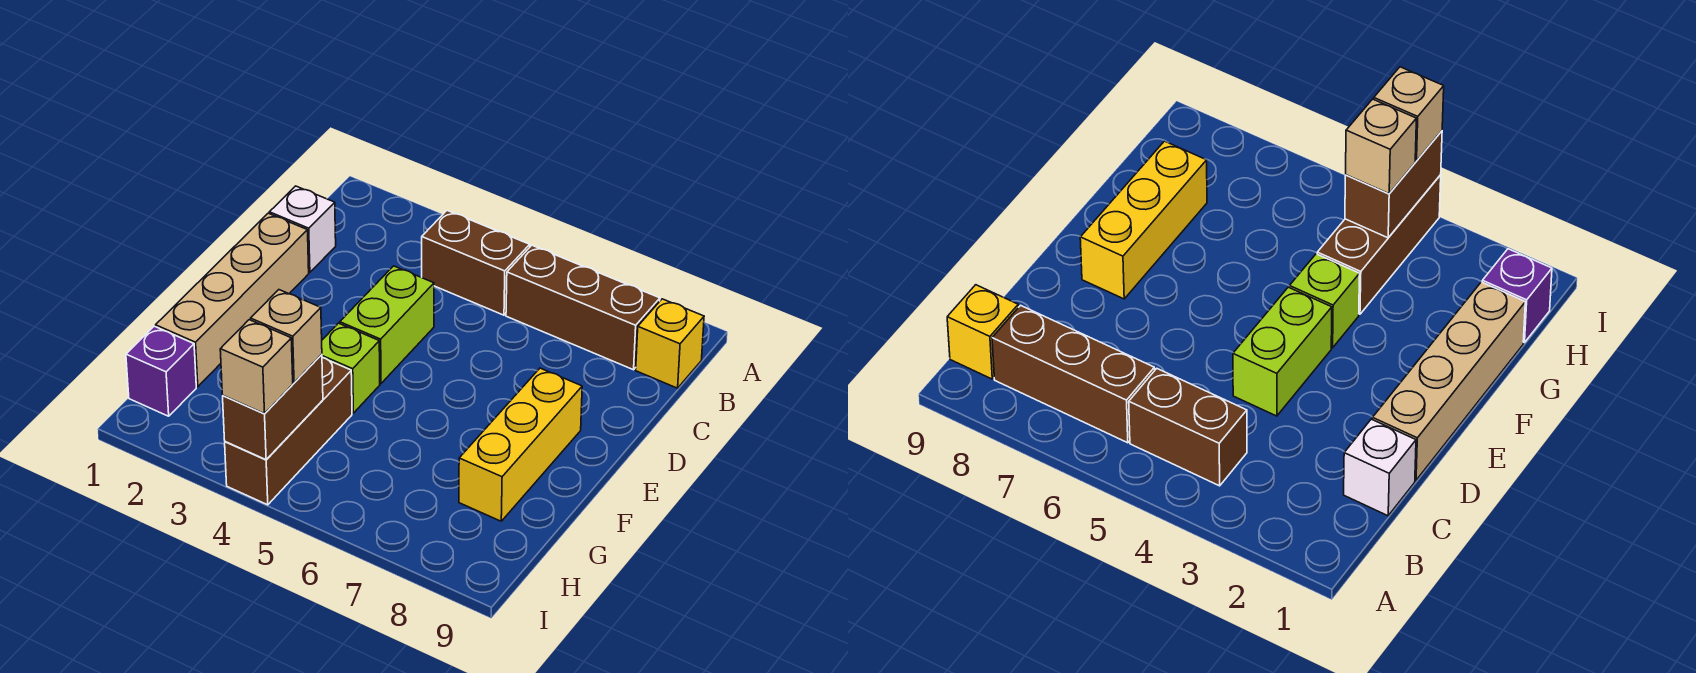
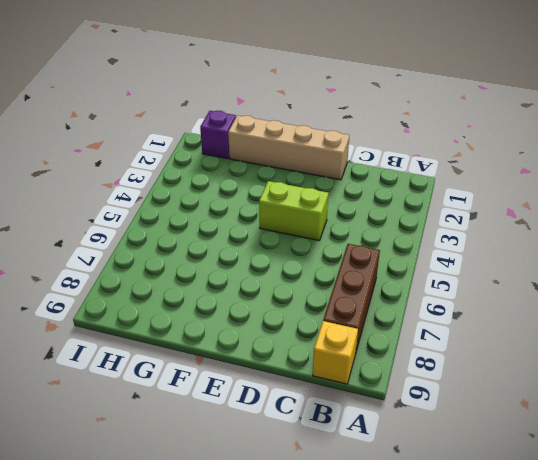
none -> brown brick B4:B5 level 1
none -> white brick C1 level 1
none -> yellow brick E8:G8 level 1

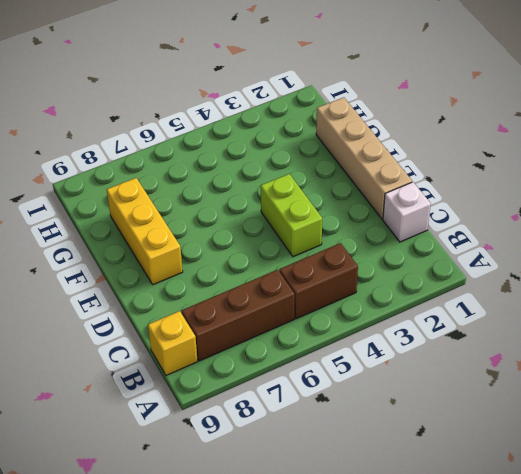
none -> lime brick F4 level 1
none -> brown brick G4:I4 level 1
none -> purple brick H1 level 1

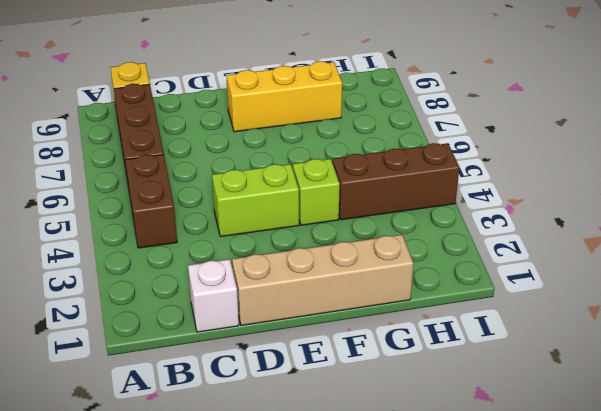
none -> purple brick H1 level 1
none -> brown brick H4:I4 level 2
none -> tan brick H4 level 3

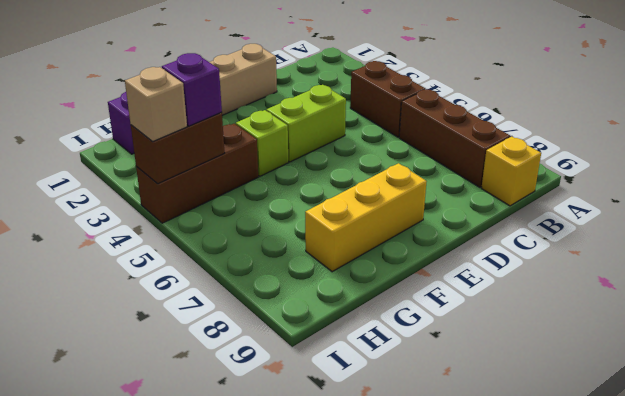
purple brick H4 level 3 -> tan brick H4 level 3
none -> white brick C1 level 1

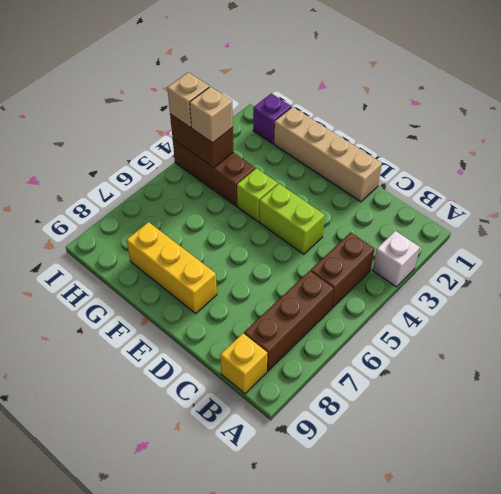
white brick A3 level 1 -> white brick C1 level 1

